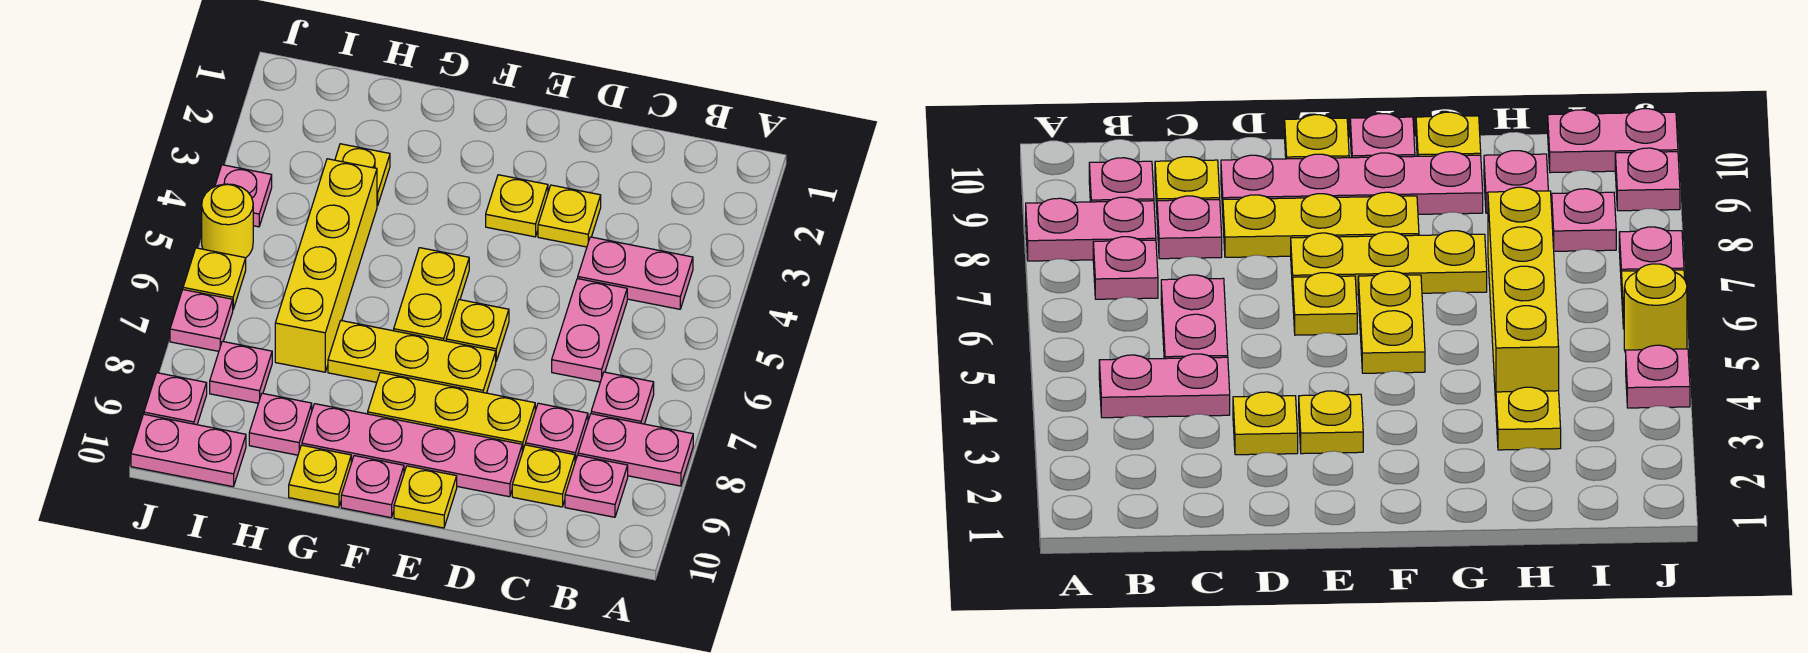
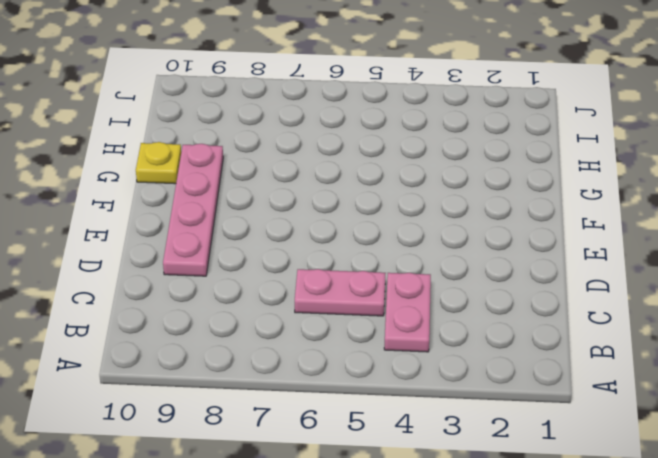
none -> pink plate A8:B8 level 1
none -> pink plate B7 level 1
none -> pink plate B9 level 1

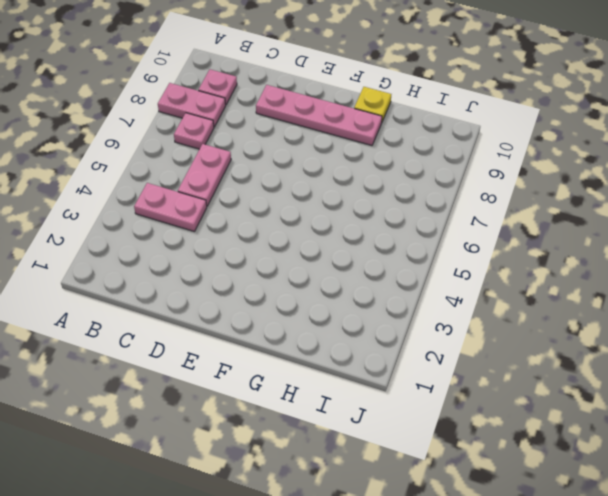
none -> pink plate C8 level 1
none -> yellow plate C9 level 1
none -> yellow plate D3 level 1

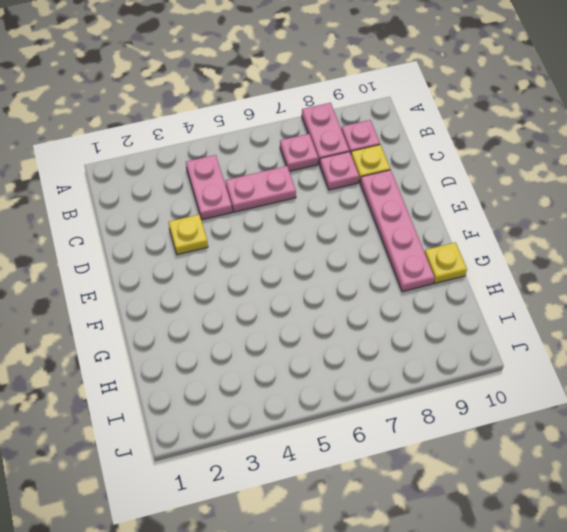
none -> yellow plate D8:F8 level 1
none -> yellow plate E3 level 1
none -> yellow plate E6 level 1

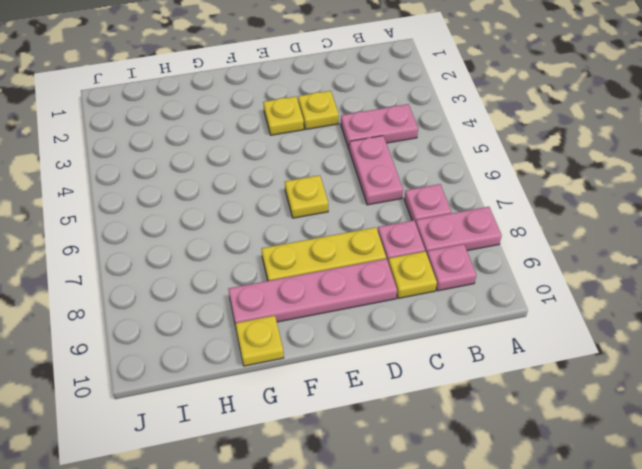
none -> yellow plate E7:G7 level 1
none -> yellow plate E10 level 1
none -> yellow plate F5:F6 level 1

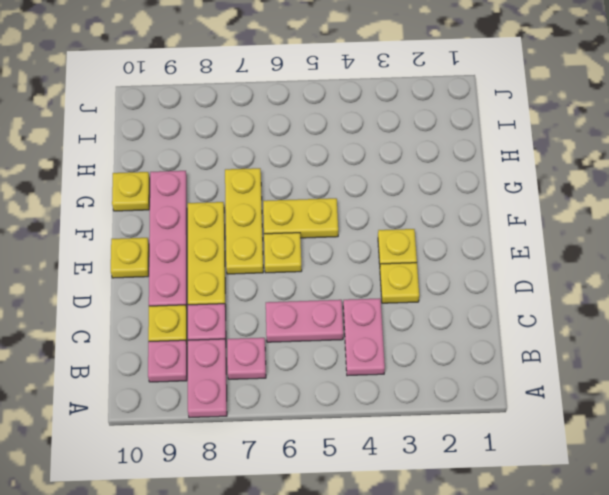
none -> pink plate F10 level 1
none -> yellow plate H3 level 1
none -> yellow brick H4:H7 level 1

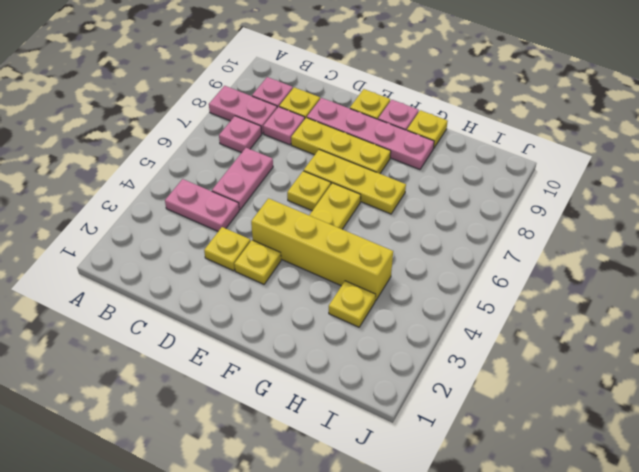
yellow brick E4:H4 level 1 -> yellow brick H4:H7 level 1
none -> pink plate H9 level 1
none -> pink plate I8 level 1
none -> pink plate I10:J10 level 1

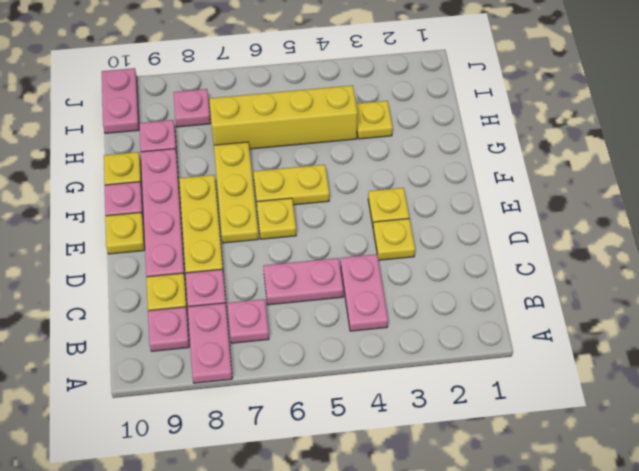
none -> pink plate J4 level 1
none -> yellow round brick J5 level 1
none -> yellow plate J6 level 1

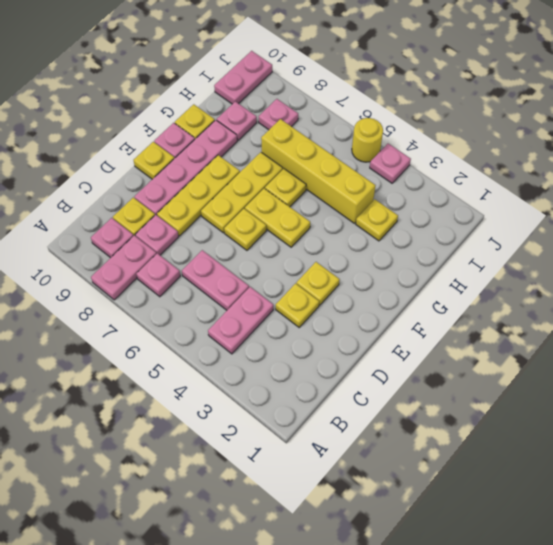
yellow plate G6 level 1 -> yellow plate J6 level 1
none -> pink plate J7 level 1
none -> pink plate J9 level 1

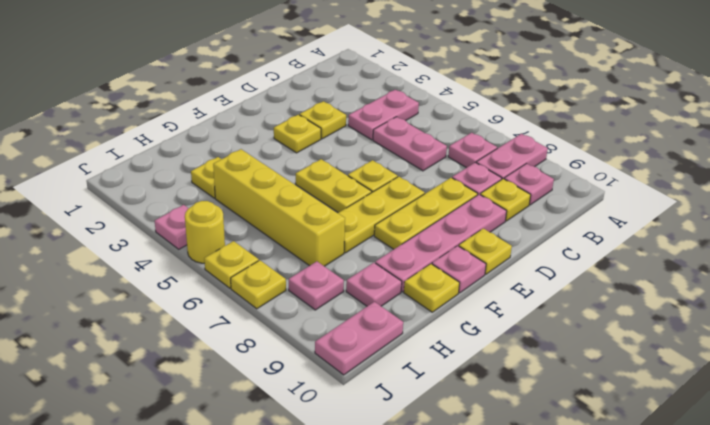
yellow plate J7 level 1 -> pink plate J7 level 1
none -> pink plate J9 level 1

